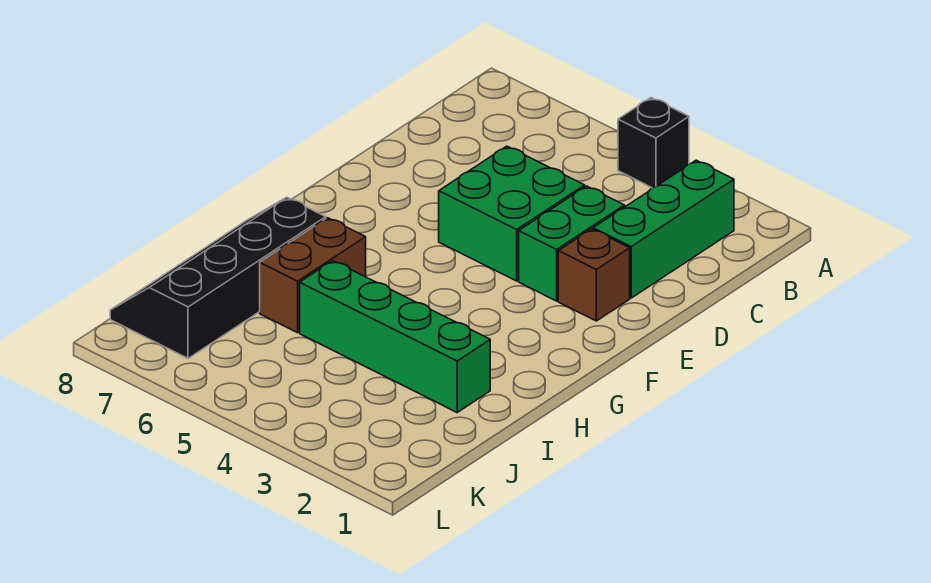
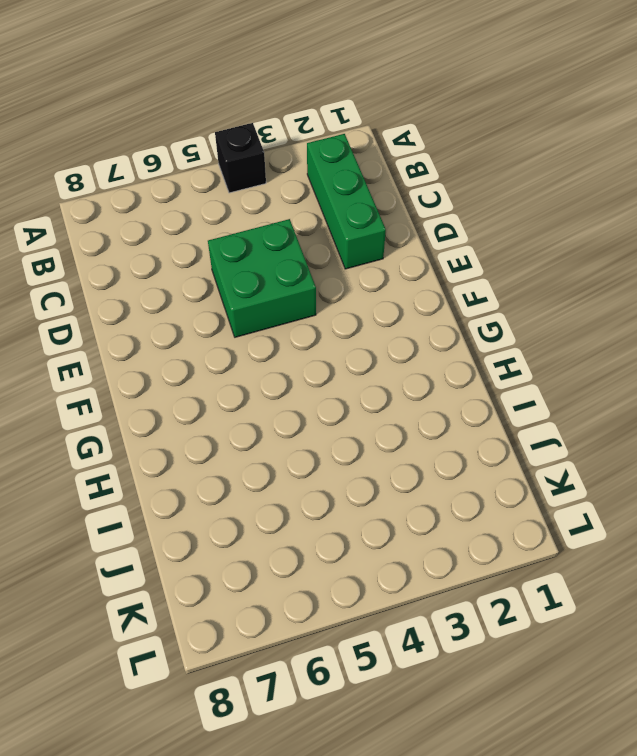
none -> green brick D3:E3 level 1
none -> brown brick E2 level 1

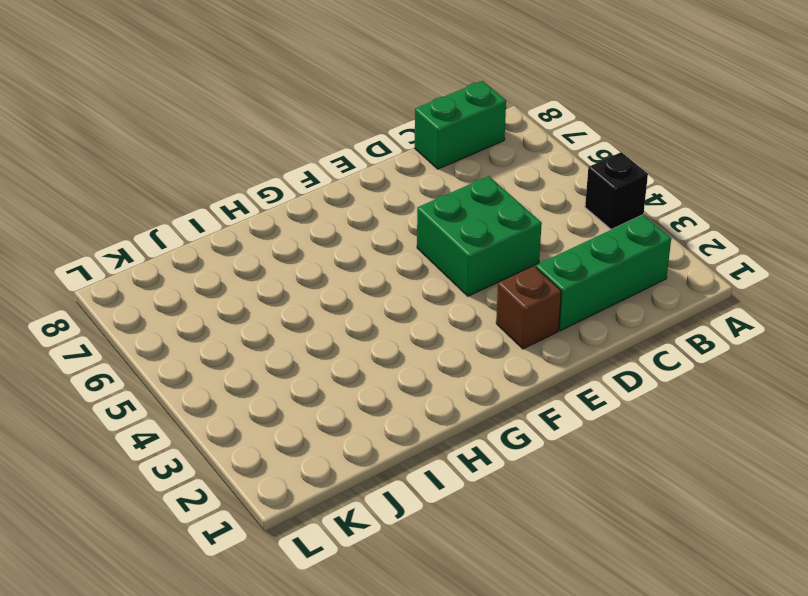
green brick B8:C8 level 1 -> green brick D3:E3 level 1
none -> brown brick H6:I6 level 1
none -> black slope H7:K8 level 1 top 7

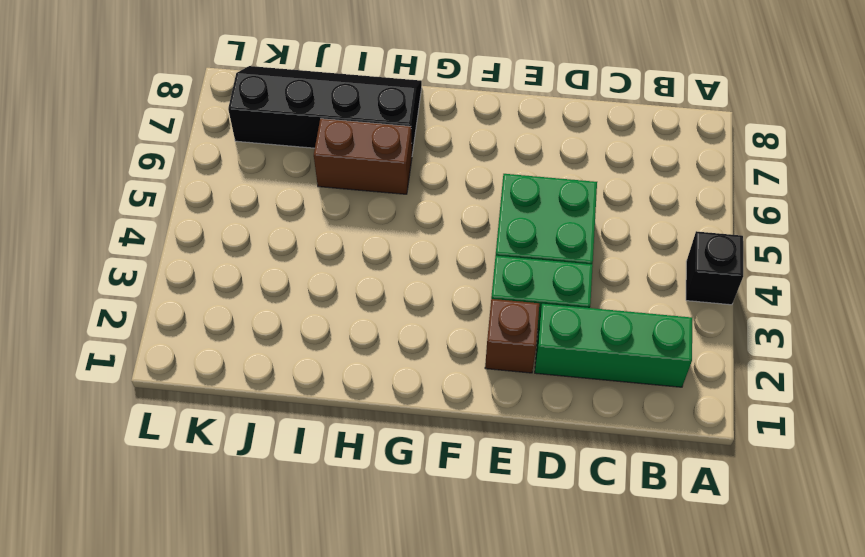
none -> green brick I2:I5 level 1

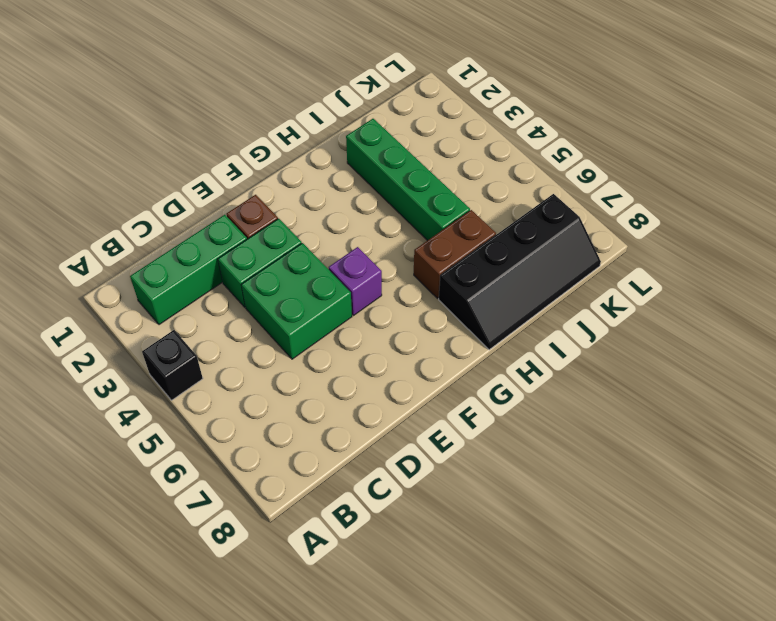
purple brick F5 level 1 -> none

